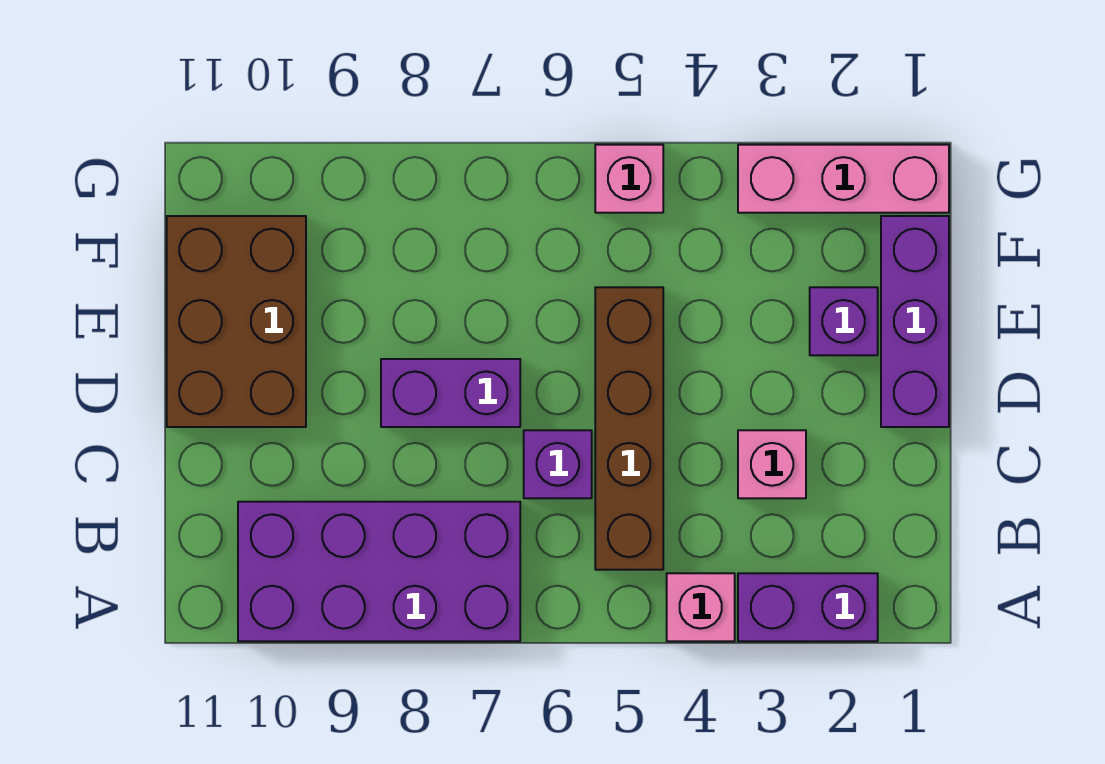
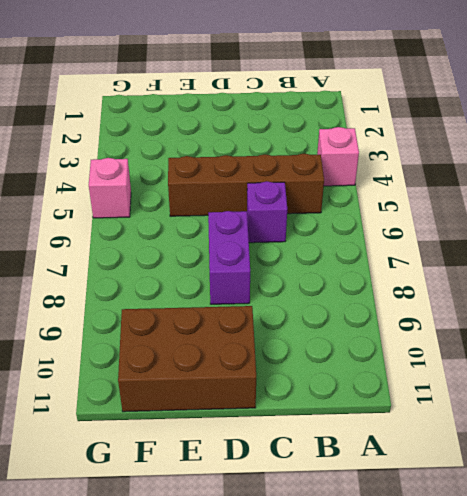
none -> purple brick A2:A3 level 1
none -> purple brick A7:B10 level 1
none -> pink brick C3 level 1

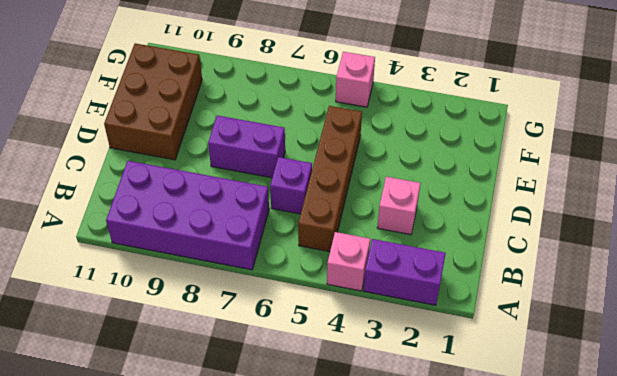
none -> purple brick D1:F1 level 1
none -> purple brick E2 level 1
none -> pink brick G1:G3 level 1

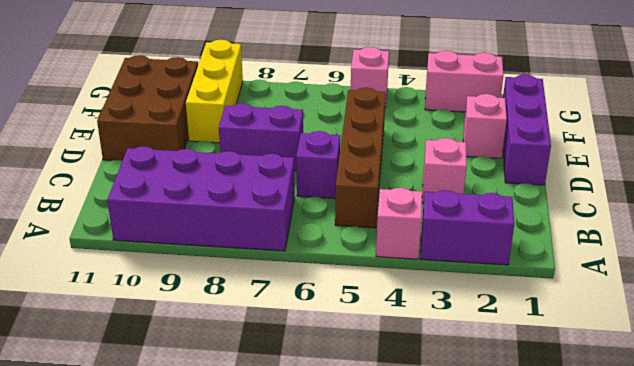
pink brick E2 level 1 -> purple brick E2 level 1
yellow brick E9:G9 level 1 -> none
pink brick G2:G3 level 1 -> pink brick G1:G3 level 1

